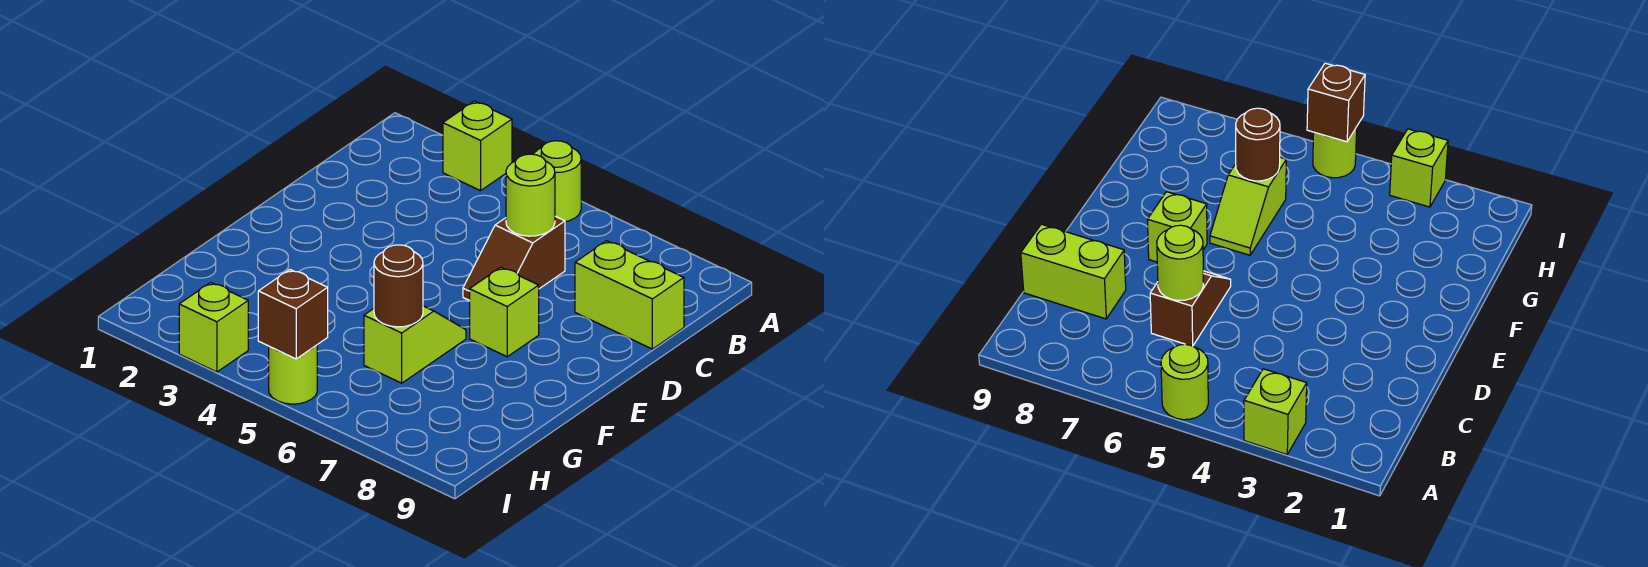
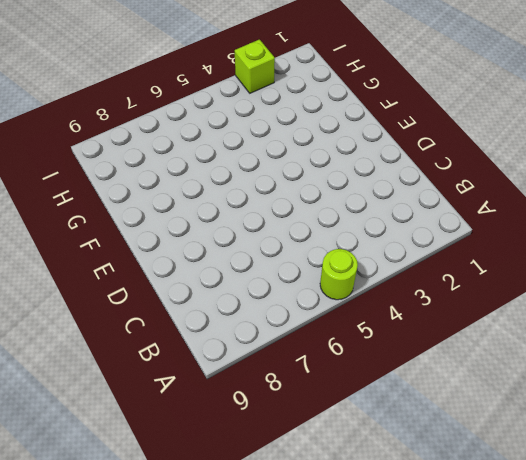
none -> lime brick A3 level 1
none -> brown slope C6:D6 level 1 top C

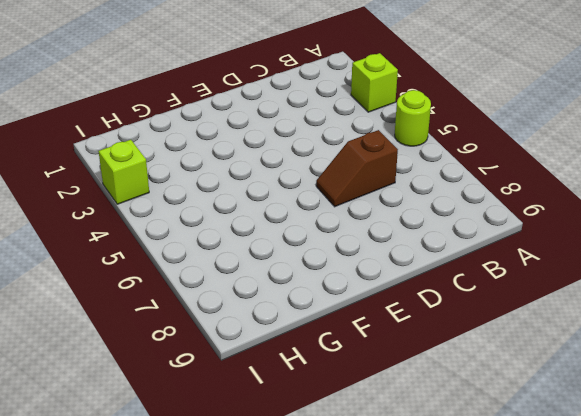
none -> lime brick C8:C9 level 1
none -> lime brick E7 level 1

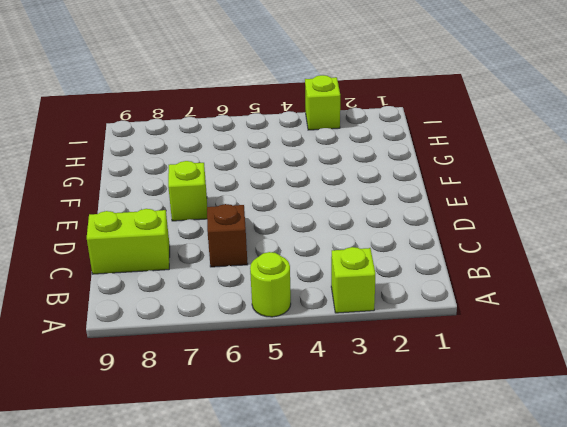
none -> lime slope F6:G6 level 1 top G
none -> lime round brick I5 level 1

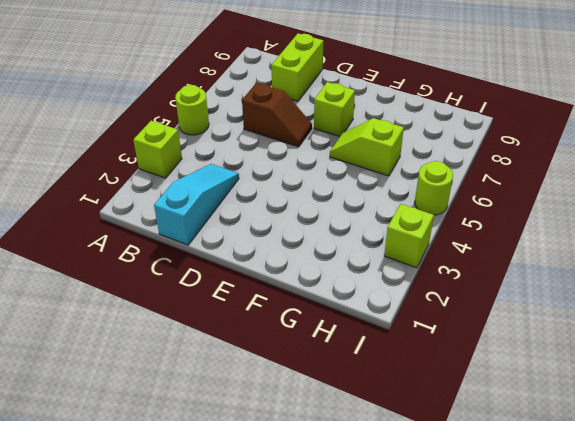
cyan slope C1:C3 level 1 top 1 -> none
none -> lime round brick C6 level 2
none -> brown round brick G6 level 2

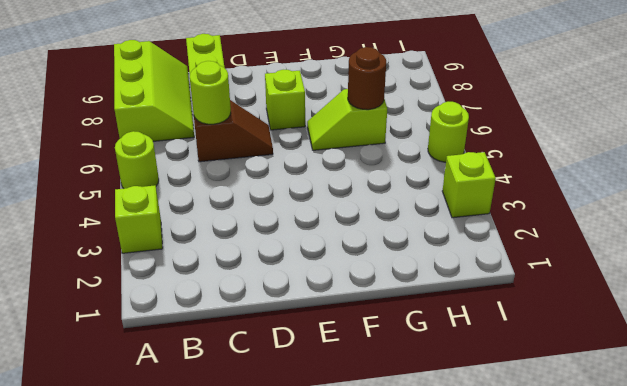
lime slope A7:B9 level 1 top A -> none
none -> brown brick I5 level 2

